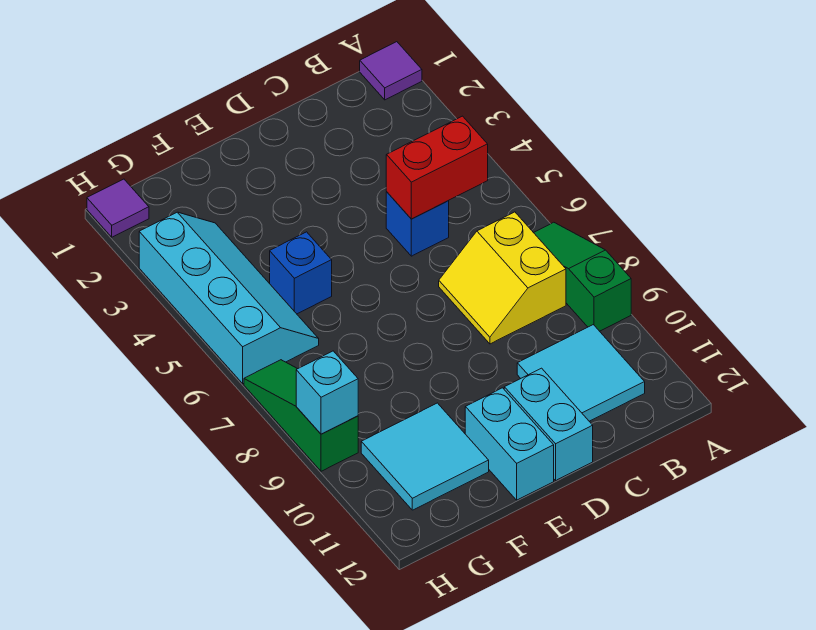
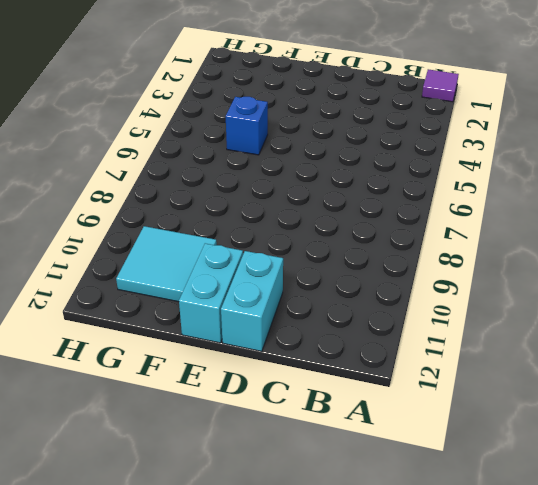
none -> green slope A7:A9 level 1 top 9
none -> yellow slope B7:C8 level 1 top B
none -> cyan tile B10:C11 level 1

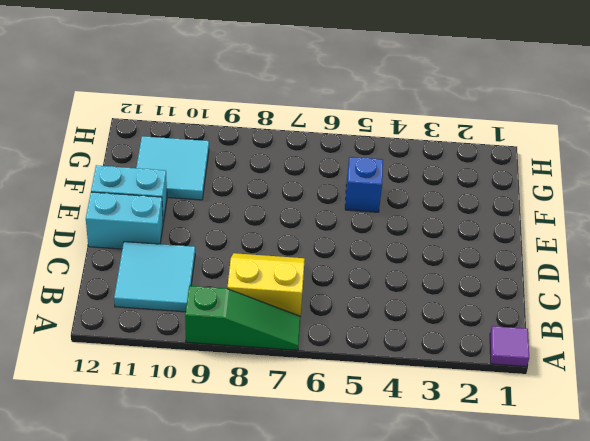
none -> blue brick C5 level 1
none -> cyan slope G3:H6 level 1 top H
none -> purple tile H1 level 1

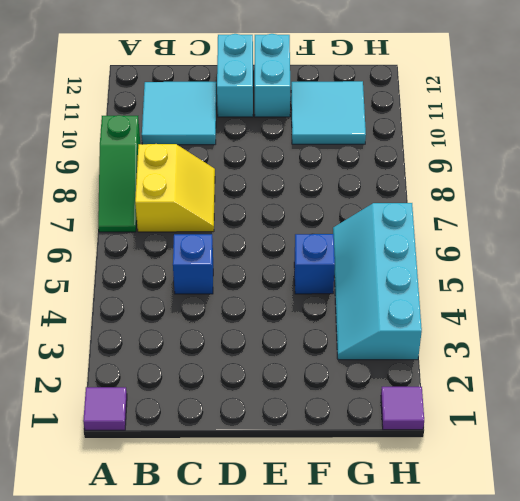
none -> green slope H7:H9 level 1 top 9
none -> red brick B5:C5 level 2
none -> cyan brick H9 level 2

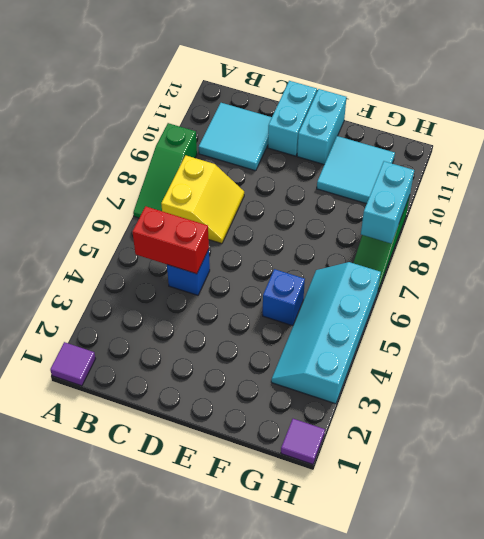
cyan brick H8:H9 level 2 -> cyan brick H9 level 2

